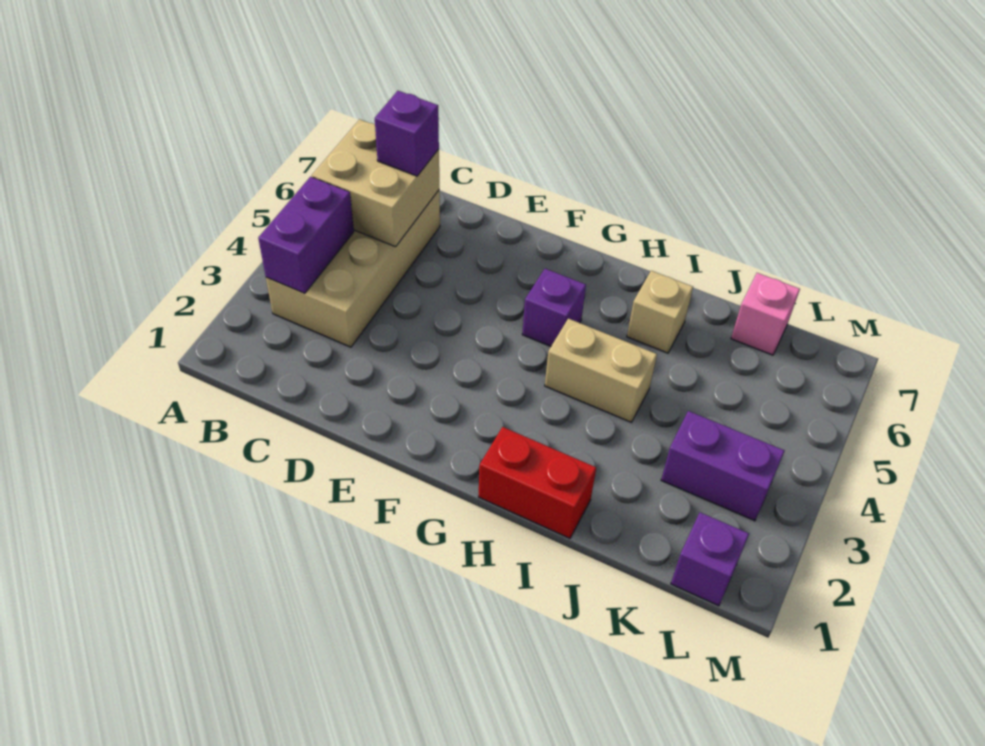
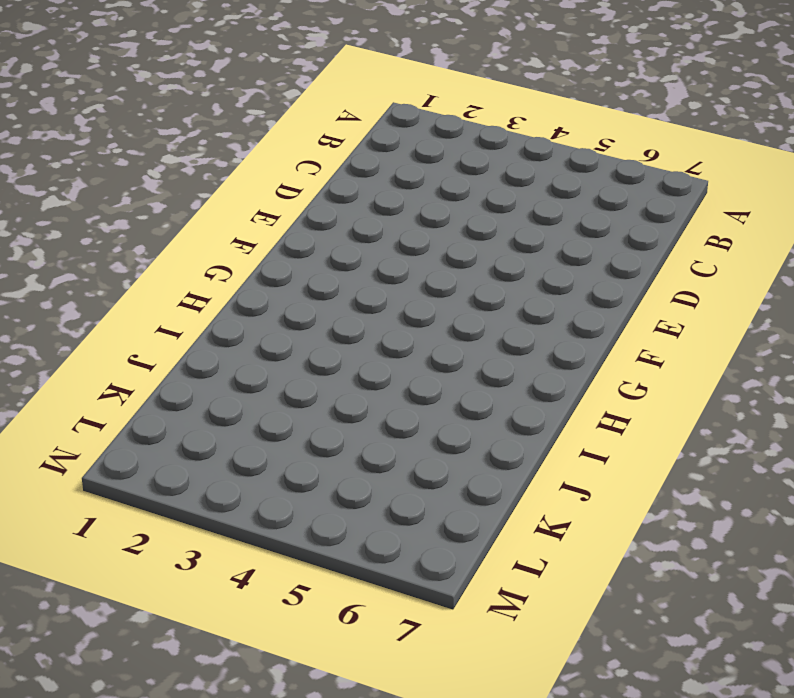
none -> tan brick B3:C6 level 1
none -> purple brick G5 level 1

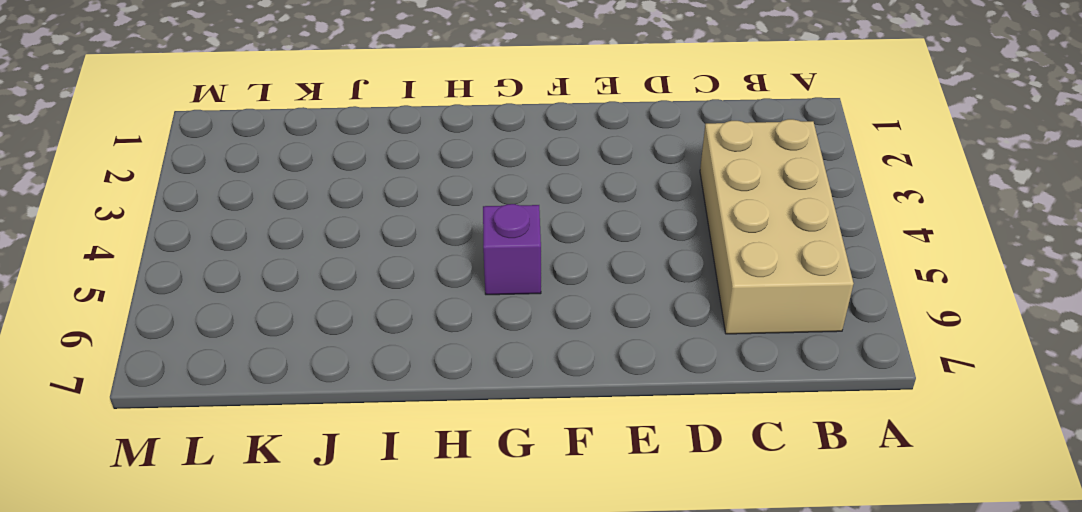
none -> red brick H1:I1 level 1
none -> tan brick H4:I4 level 1

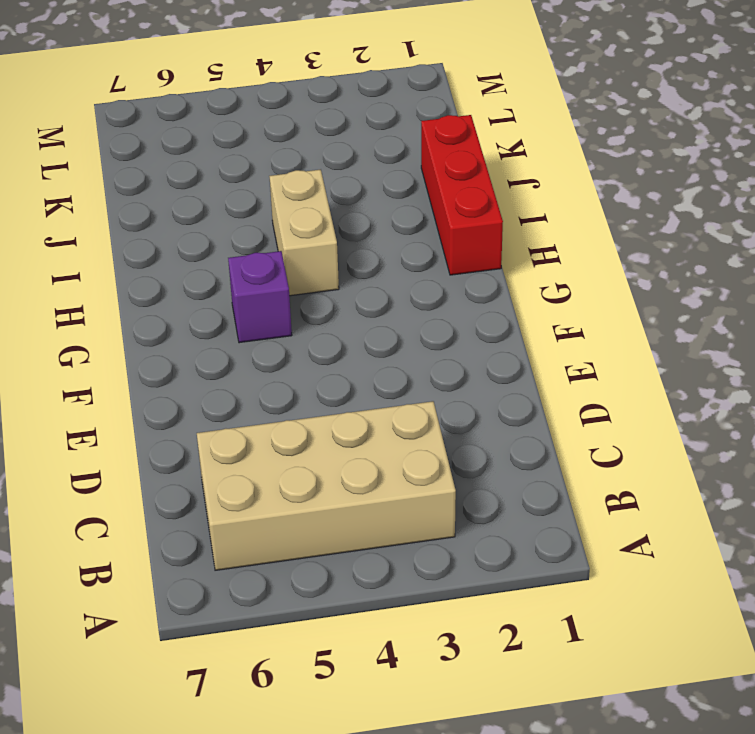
red brick H1:J1 level 1 -> red brick H1:I1 level 1
none -> tan brick I6 level 1
none -> purple brick K3:L3 level 1

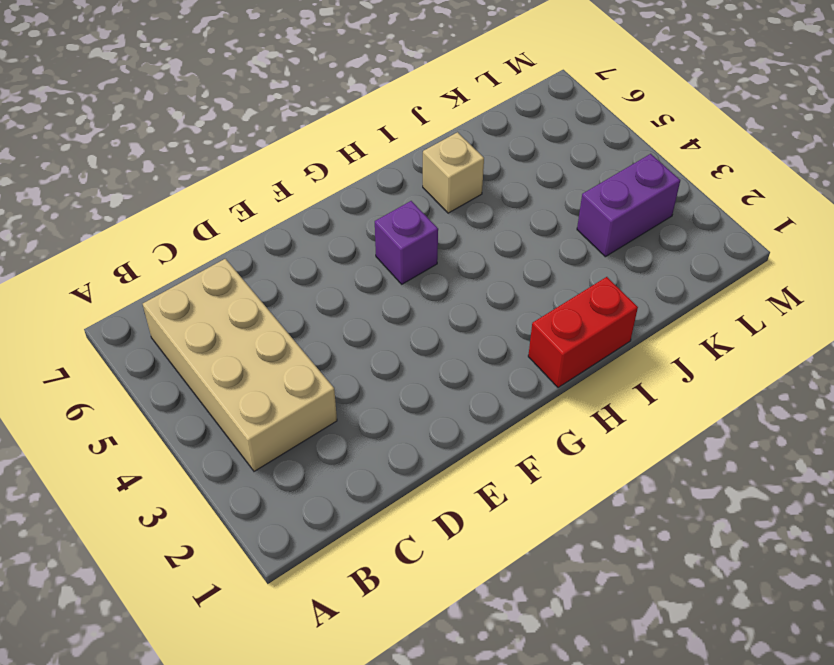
none -> tan brick H4:I4 level 1
none -> pink brick K7 level 1

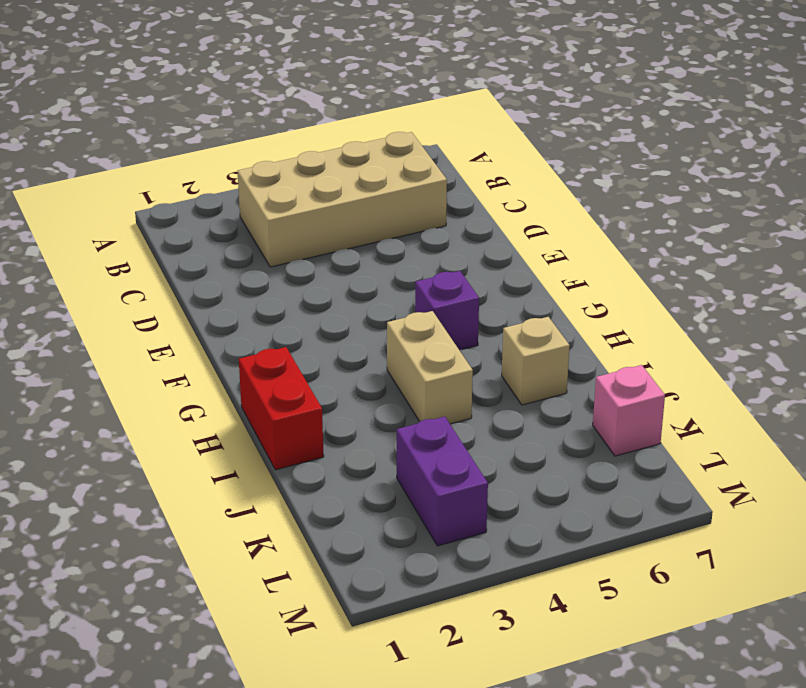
none -> purple brick L1 level 1
none -> purple brick B3:B4 level 2

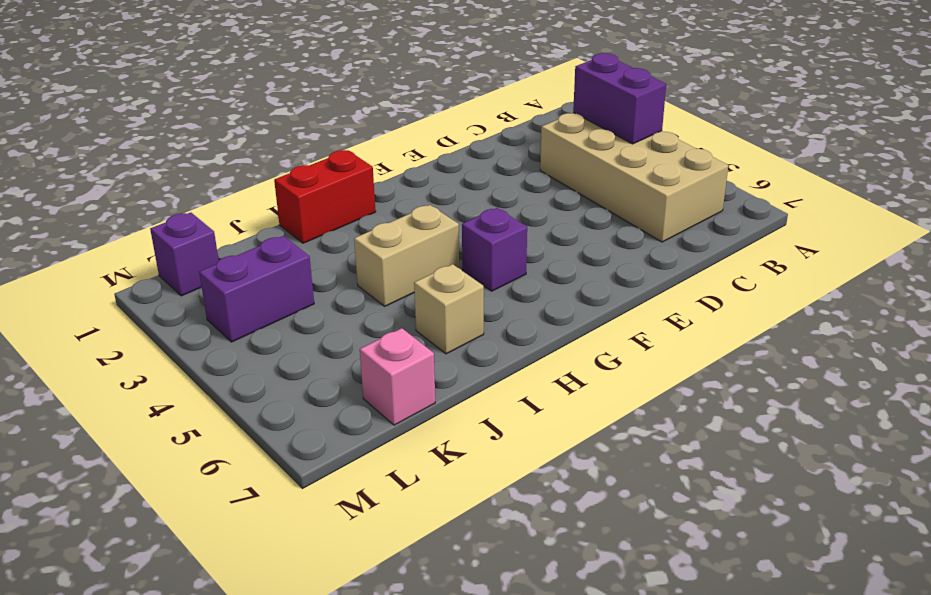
none -> tan brick B5:C6 level 2
none -> purple brick C6 level 3

